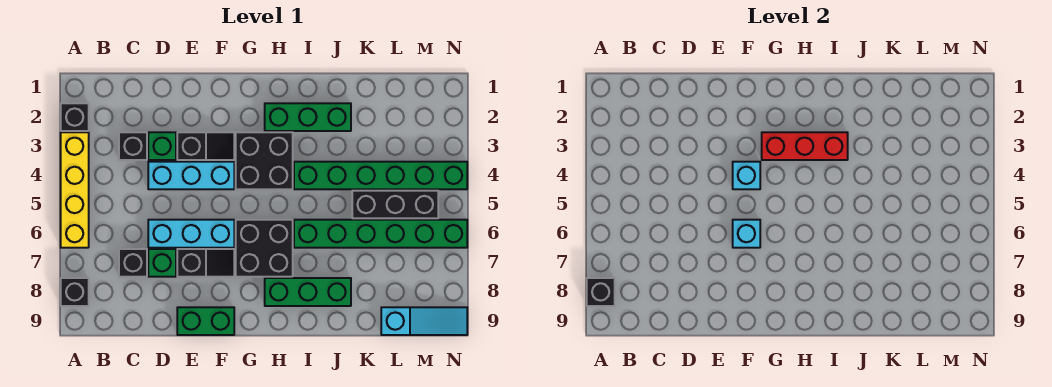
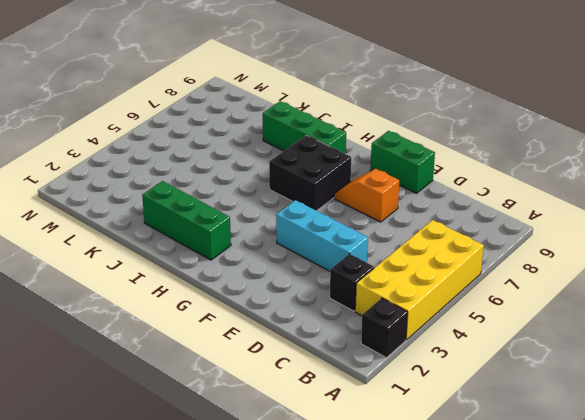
yellow brick A3:B6 level 1 -> yellow brick A3:A6 level 1
orange slope E7:F7 level 1 top E -> black slope E7:F7 level 1 top E
none -> black brick A8 level 1
none -> black brick C7 level 1
none -> green brick D3 level 1

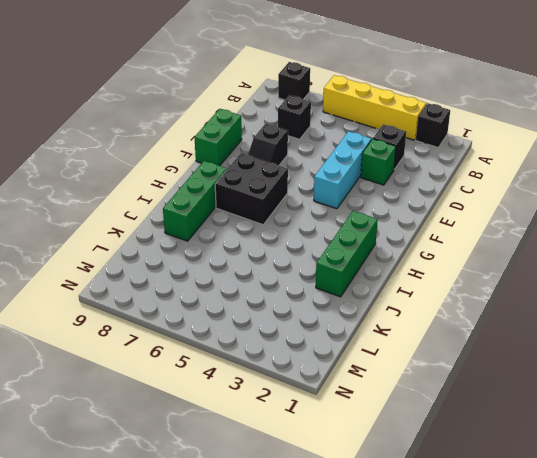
none -> cyan brick D6:F6 level 1
none -> green brick D7 level 1
none -> black slope E3:F3 level 1 top E

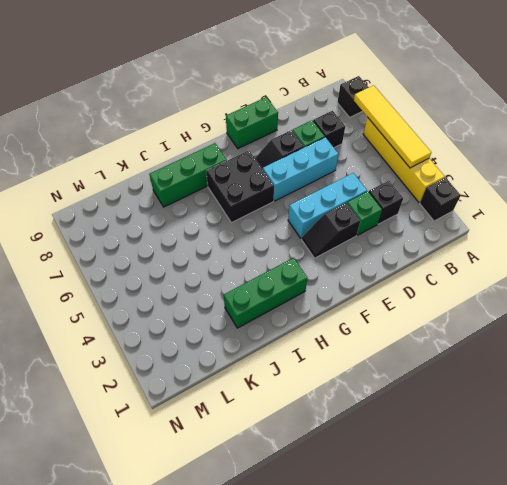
yellow tile A4:A7 level 2 -> none
none -> black brick G3:H4 level 1
none -> green brick I4:N4 level 1
none -> green brick I6:N6 level 1

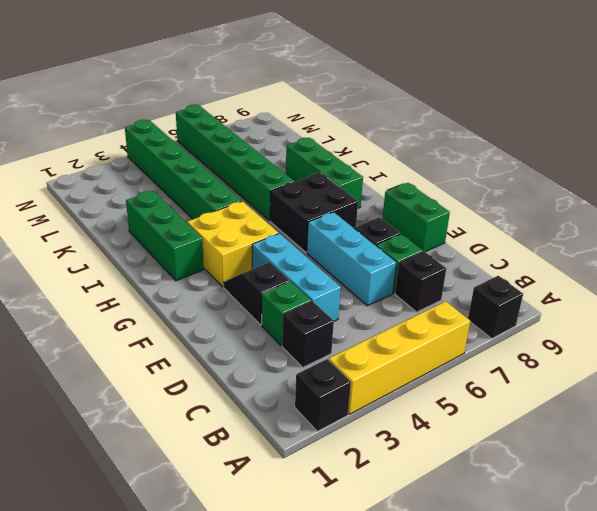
yellow brick G3:H4 level 1 -> black brick G3:H4 level 1
none -> black brick K5:M5 level 1
none -> cyan slope L9:N9 level 1 top L
none -> black brick A8 level 2

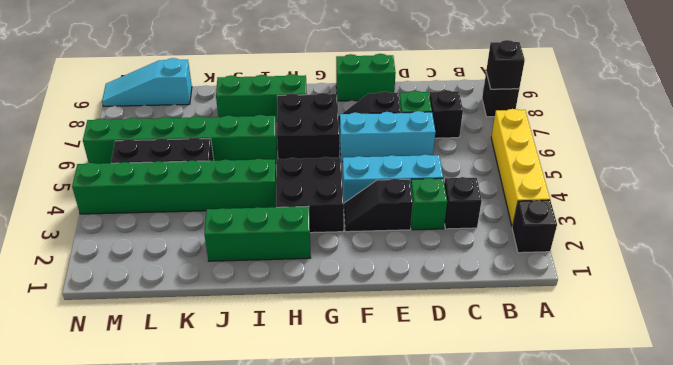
none -> cyan brick F4 level 2
none -> cyan brick F6 level 2
none -> red brick G3:I3 level 2

